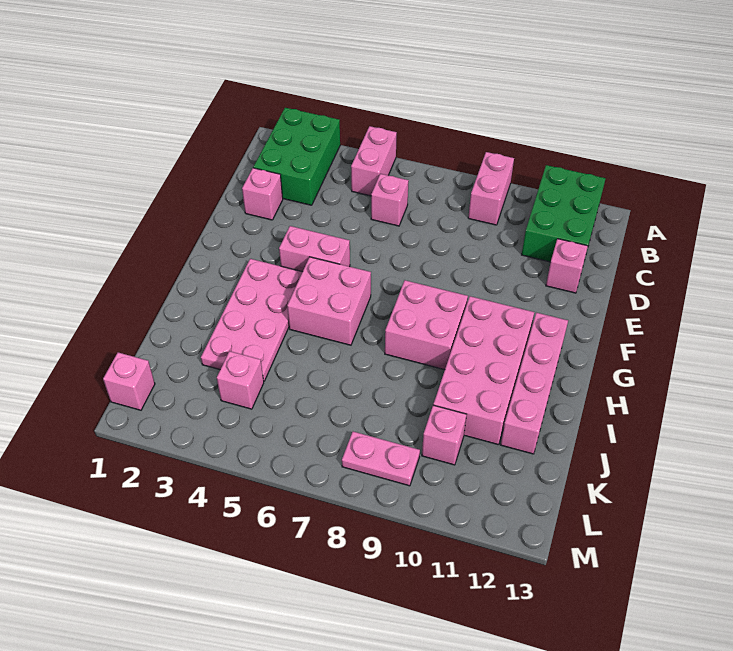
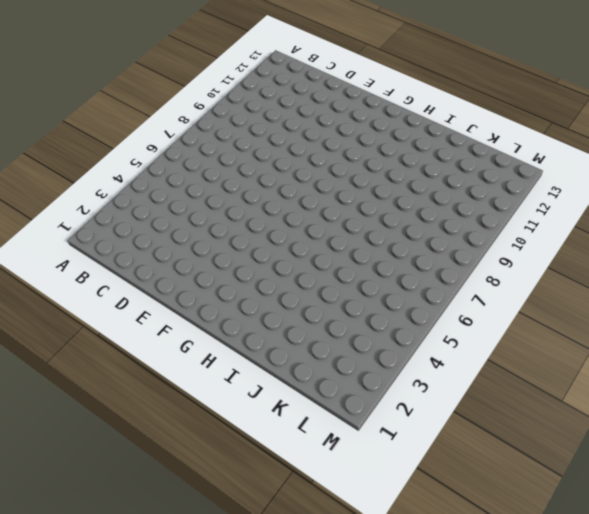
none -> green brick A2:C3 level 1
none -> pink brick A5:B5 level 1
none -> pink brick A9:B9 level 1

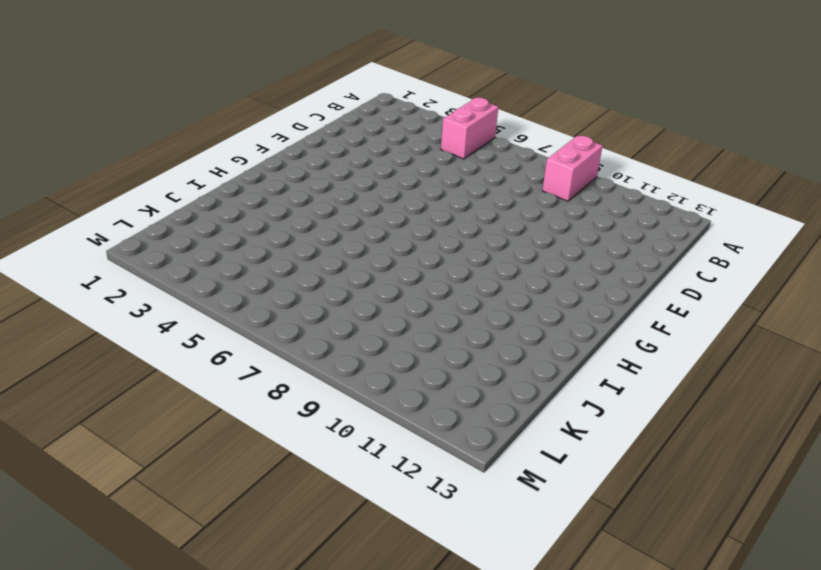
none -> green brick A2:C3 level 1
none -> green brick A11:C12 level 1
none -> pink brick C6 level 1

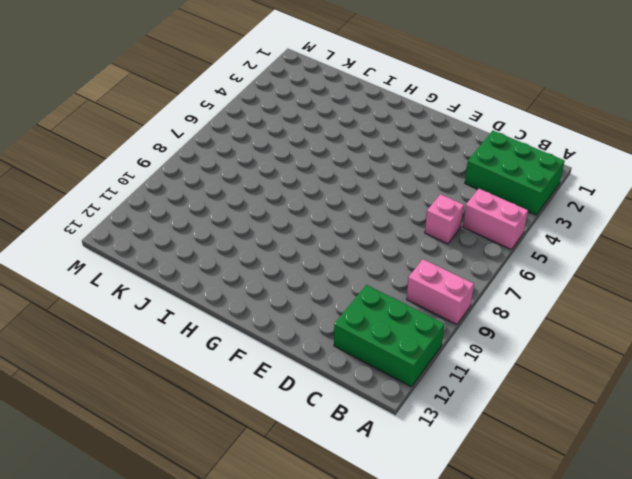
none -> pink brick D2 level 1
none -> pink brick D12 level 1
none -> pink brick F4:F5 level 1

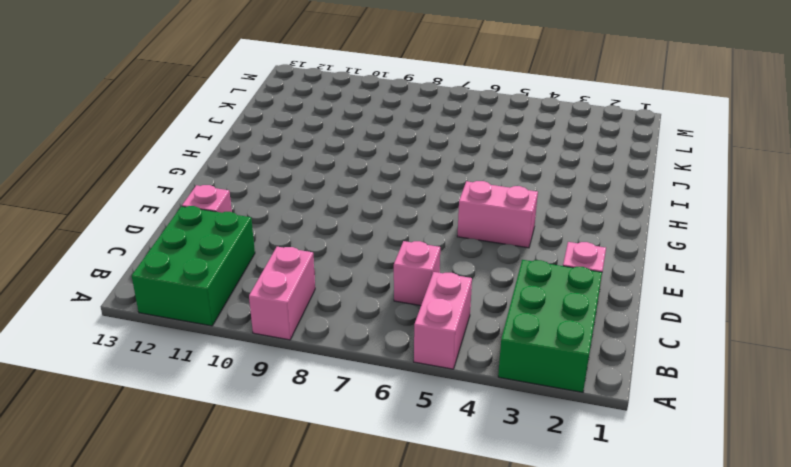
none -> pink plate G3:J4 level 1
none -> pink brick G5:H6 level 1
none -> pink brick G8:H9 level 1

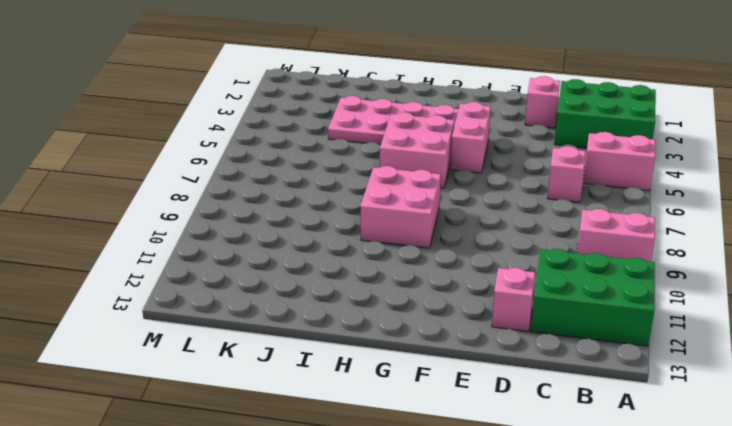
none -> pink brick G10:J11 level 1
none -> pink brick G12:J12 level 1
none -> pink brick K4 level 1

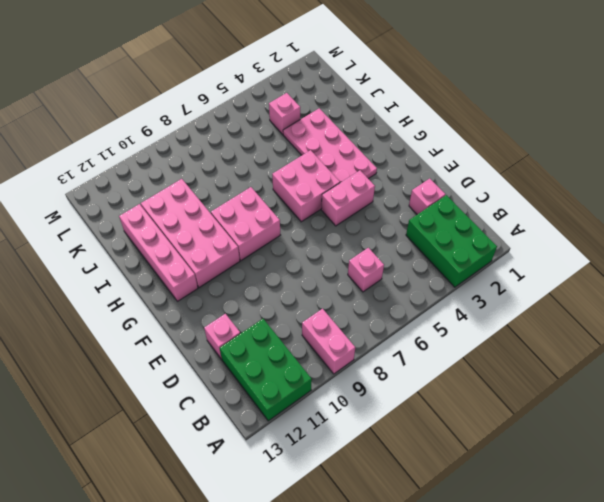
none -> pink brick A5:B5 level 1
none -> pink brick K10 level 1
none -> pink brick L1 level 1

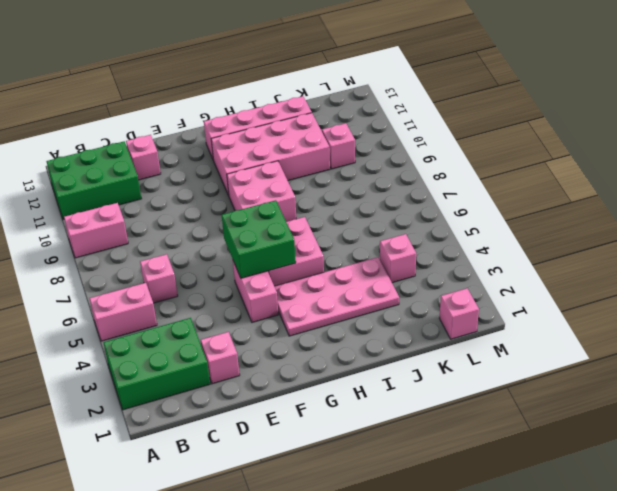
green brick F5:G6 level 2 -> none
none -> pink plate L8:L9 level 1

